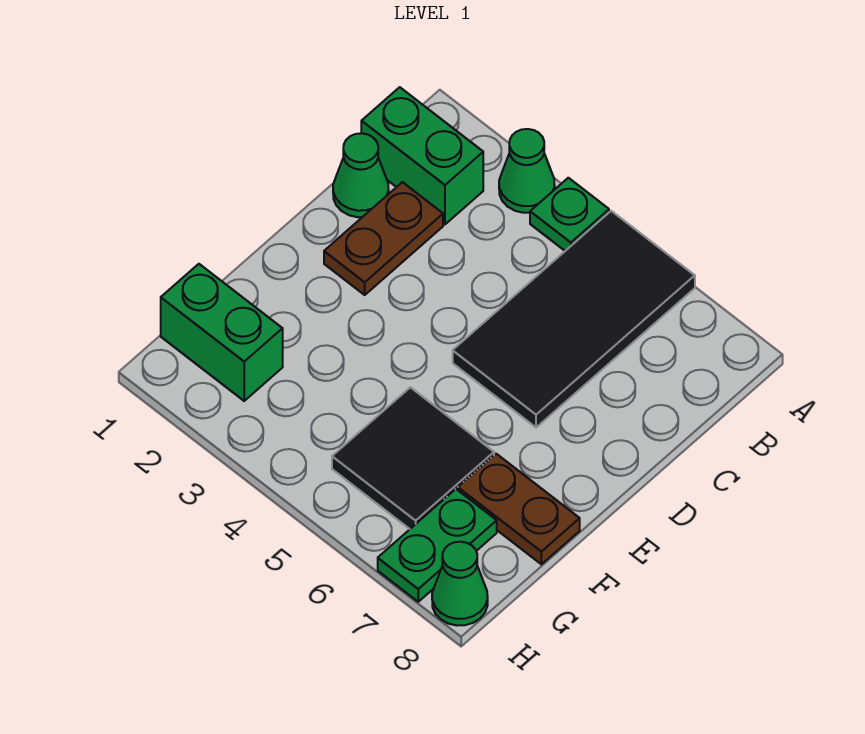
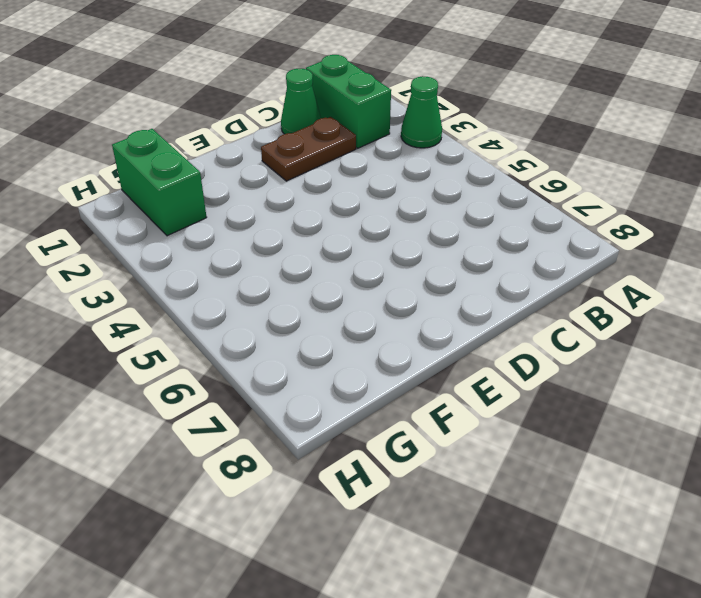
none -> green plate A4 level 1
none -> black tile A5:D6 level 1

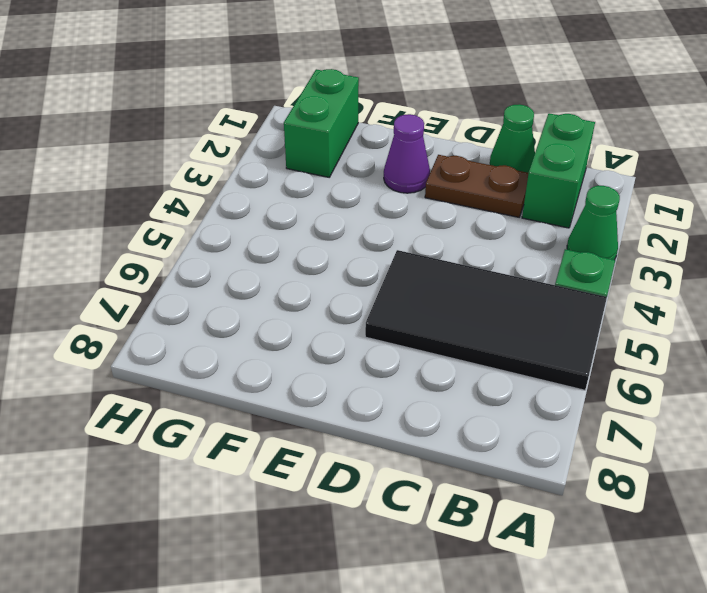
purple cone E2 level 1 -> none
none -> black tile F5:G6 level 1
none -> brown plate F7:F8 level 1

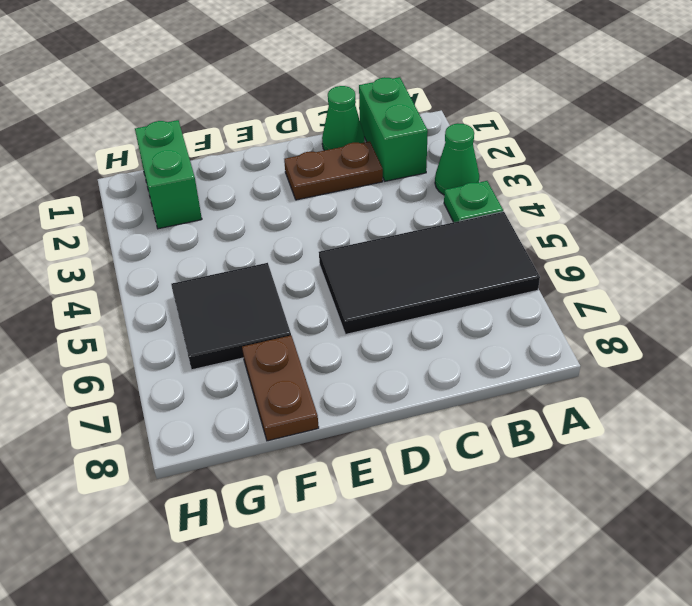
none -> green plate G7:H7 level 1
none -> green cone H8 level 1

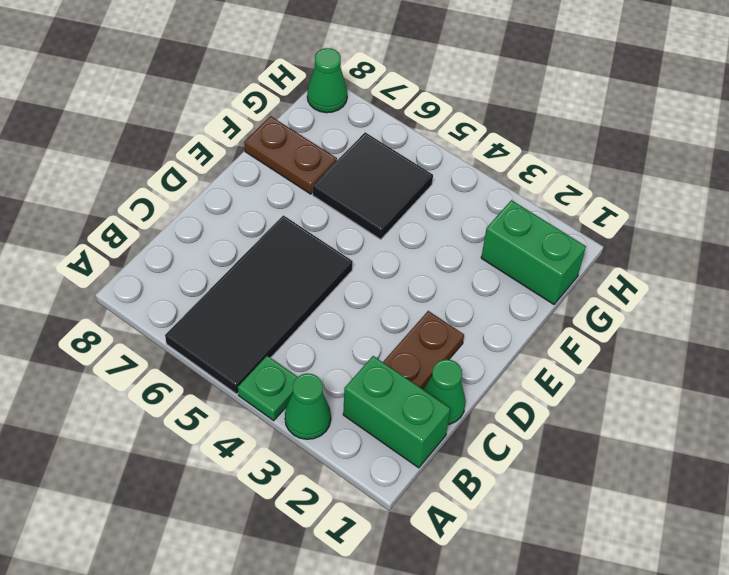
none -> green plate G7:H7 level 1

